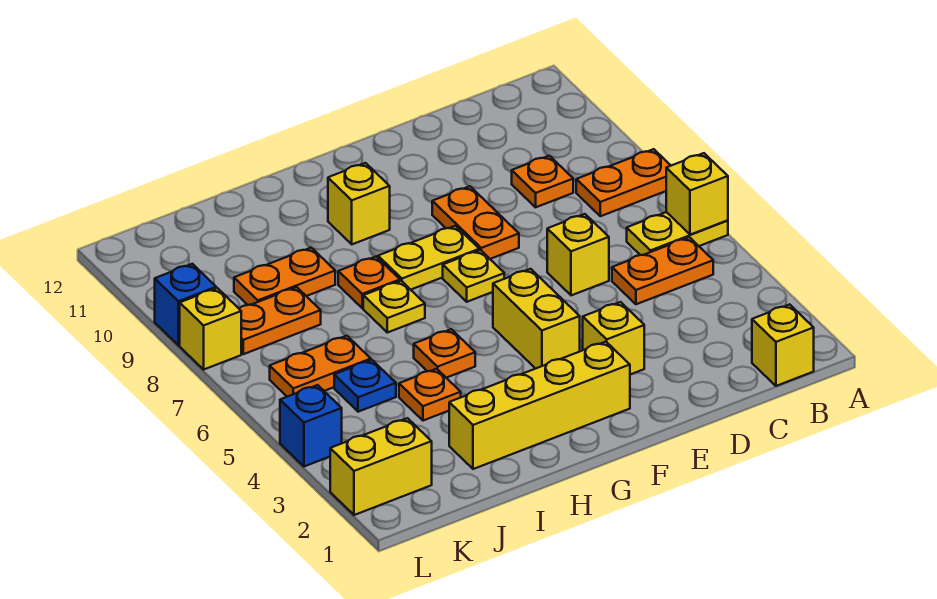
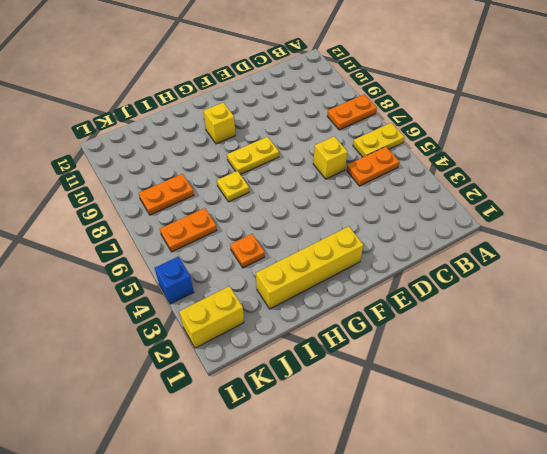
none -> yellow brick B1 level 1
none -> orange plate C9 level 1
none -> yellow brick E3 level 1

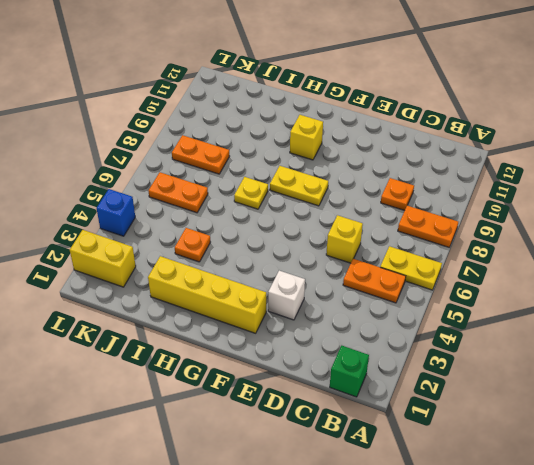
green brick B1 level 1 -> yellow brick B1 level 1
white brick E3 level 1 -> yellow brick E3 level 1
none -> orange plate E8:E9 level 1
none -> yellow brick F4:F5 level 1
none -> yellow plate F7 level 1

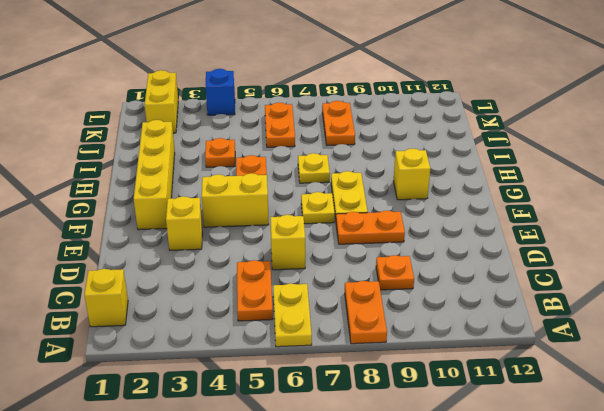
none -> orange plate H8 level 1
none -> orange plate I9:J9 level 1
none -> blue plate J5 level 1

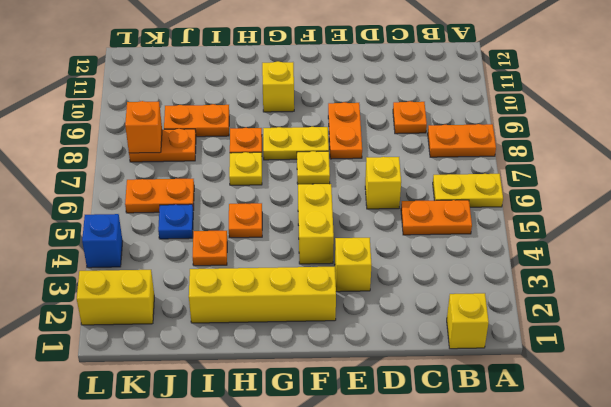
orange brick K8 level 2 -> none
none -> yellow brick L8 level 1
none -> blue brick L9 level 1
none -> yellow brick A6 level 2

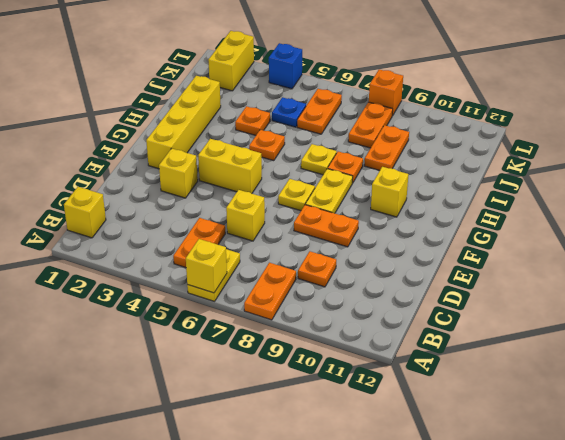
orange brick L8 level 1 -> yellow brick L8 level 1
none -> blue brick L9 level 1

